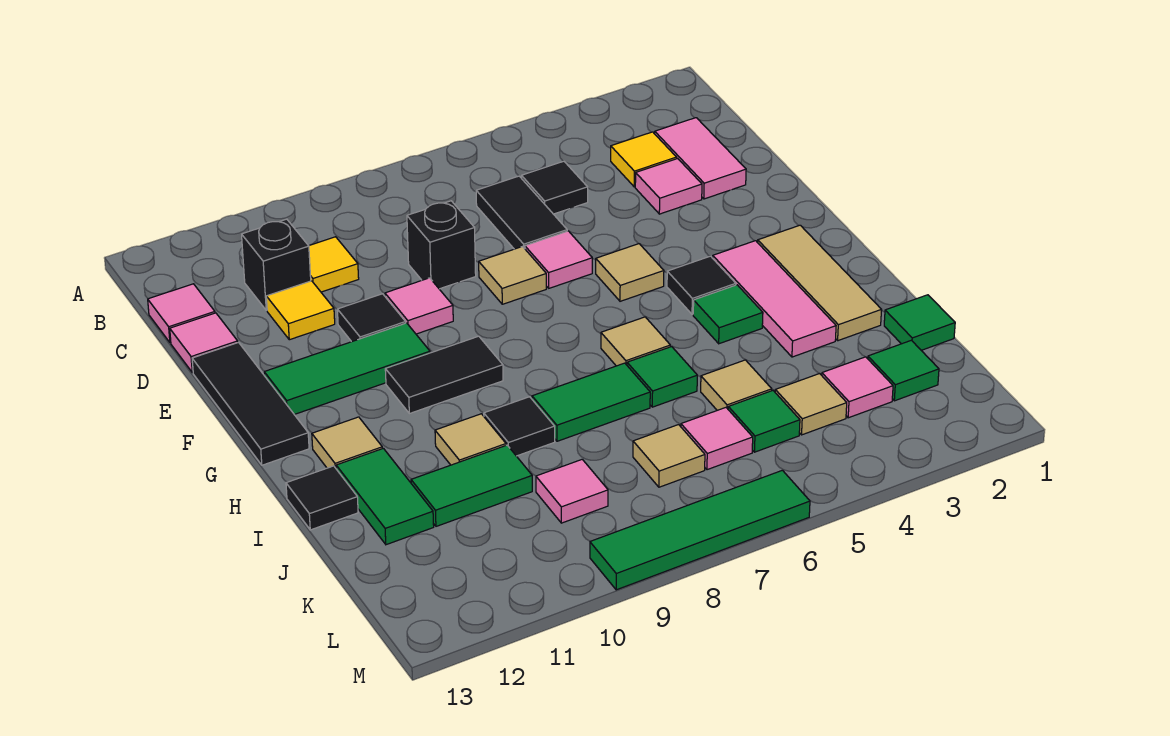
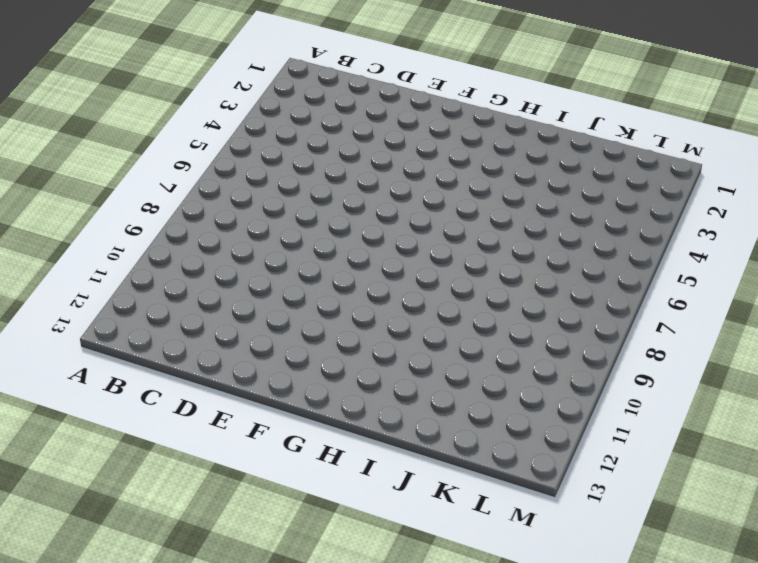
none -> pink tile C2:D2 level 1
none -> yellow tile C3 level 1
none -> black tile C5 level 1
none -> black tile C6:D6 level 1

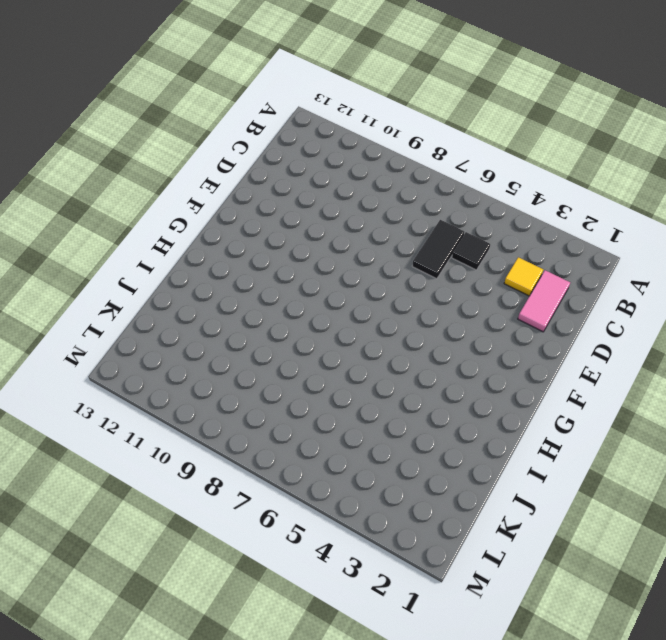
none -> yellow tile C10 level 1
none -> black brick C11 level 1
none -> pink tile C13 level 1
none -> pink tile D3 level 1

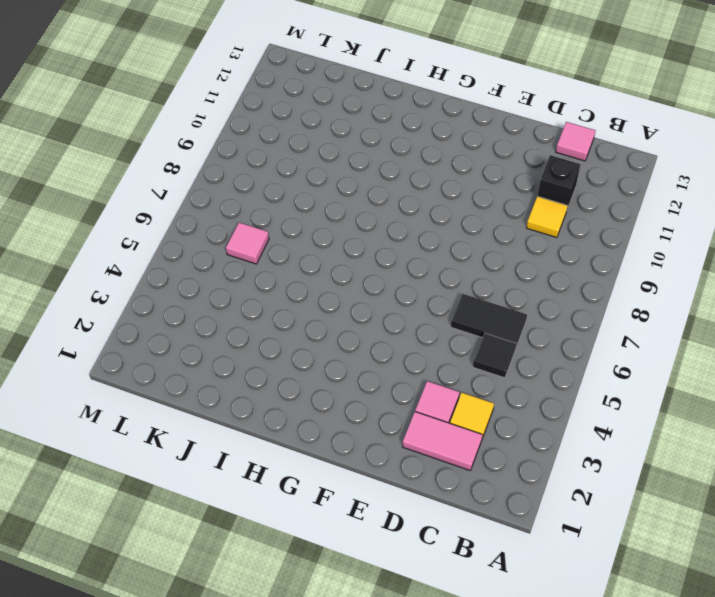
none -> black brick D8 level 1
none -> yellow tile D11 level 1
none -> pink tile D13 level 1
none -> pink tile E6 level 1

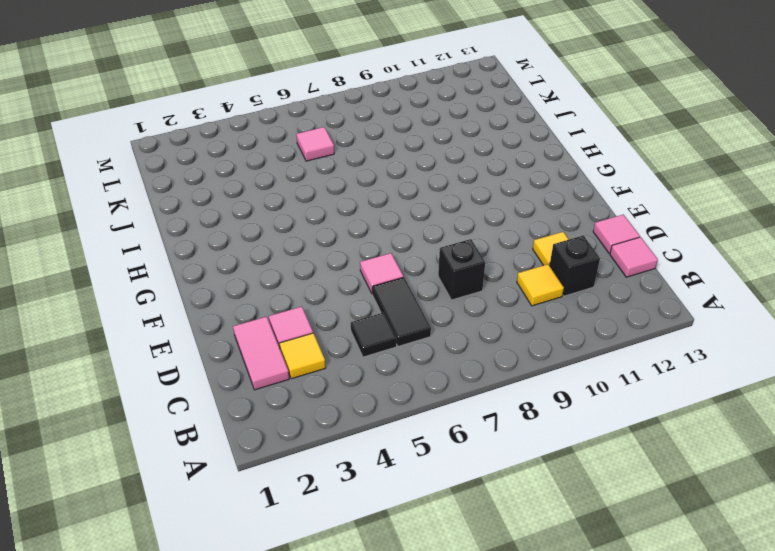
none -> tan tile E7 level 1
none -> pink tile E9 level 1
none -> black tile E10 level 1
none -> black tile E13:G13 level 1

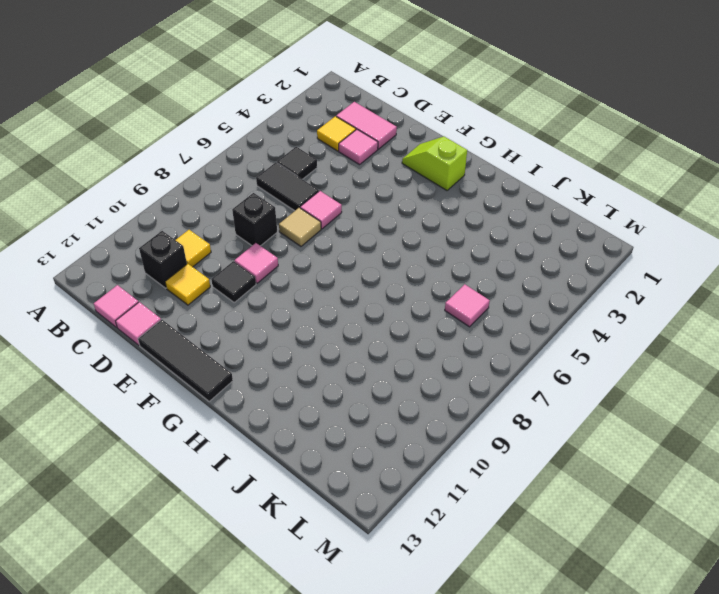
lime slope F2:G2 level 1 top G -> tan tile G2:I2 level 1
none -> tan tile F5 level 1
none -> green tile F10:F12 level 1
none -> pink tile G3:I3 level 1
none -> black tile G4 level 1

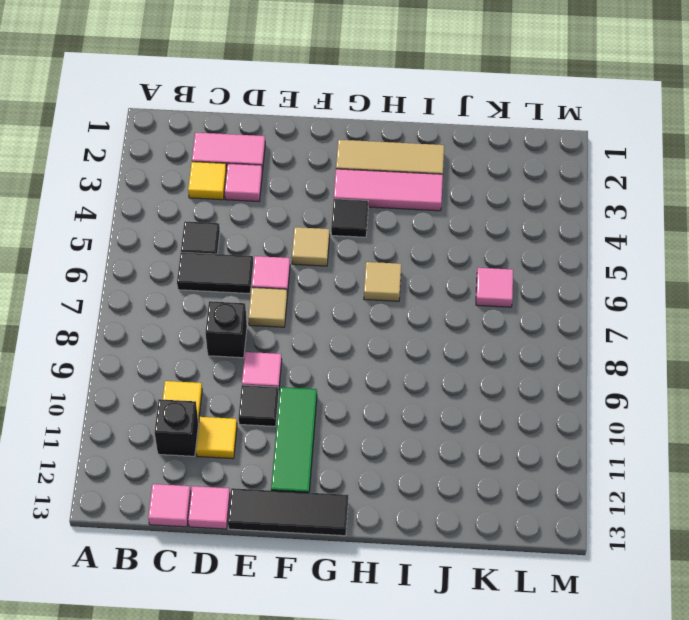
none -> black tile G9:G10 level 1
none -> green tile H4 level 1
none -> tan tile H12 level 1
none -> green tile I6 level 1

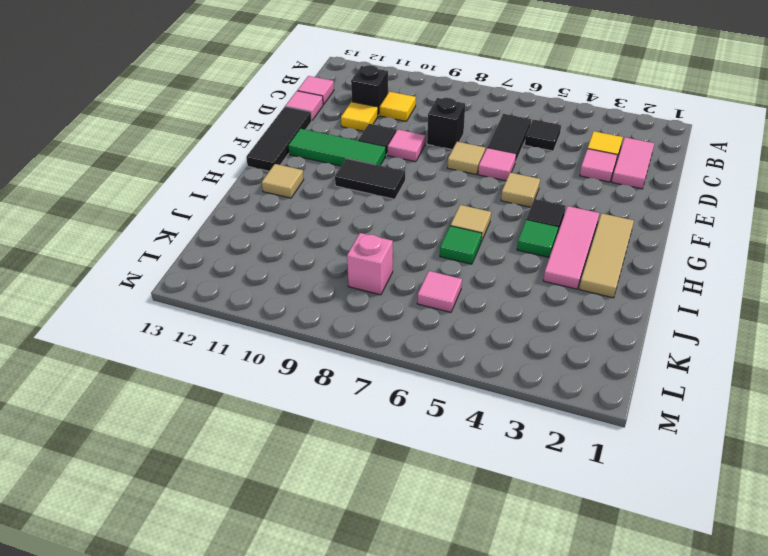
pink brick K8 level 1 -> none
none -> green tile I7:I8 level 1
none -> black tile I9 level 1
none -> tan tile I10 level 1
none -> green tile I12:J12 level 1

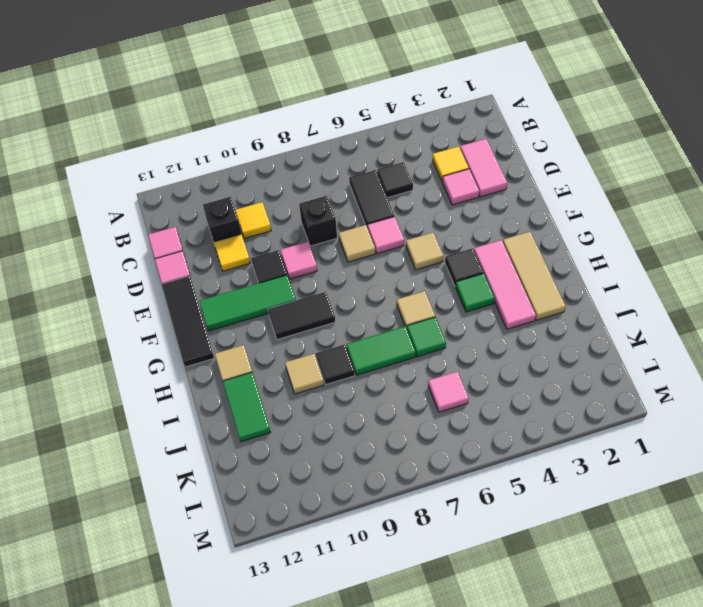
none -> black tile I13 level 1
none -> green tile J1 level 1
none -> tan tile J5 level 1
none -> green tile J10:J11 level 1

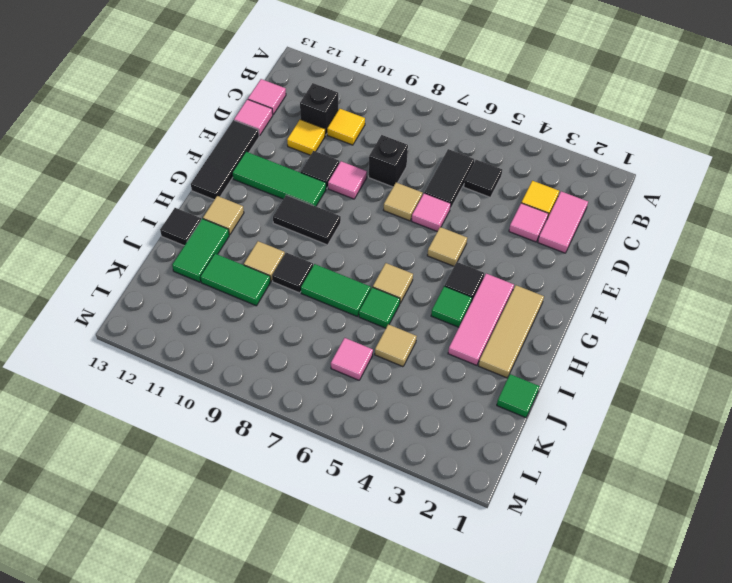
none -> green tile K2 level 1
none -> pink tile K3 level 1
none -> tan tile K4 level 1
none -> green tile K5 level 1

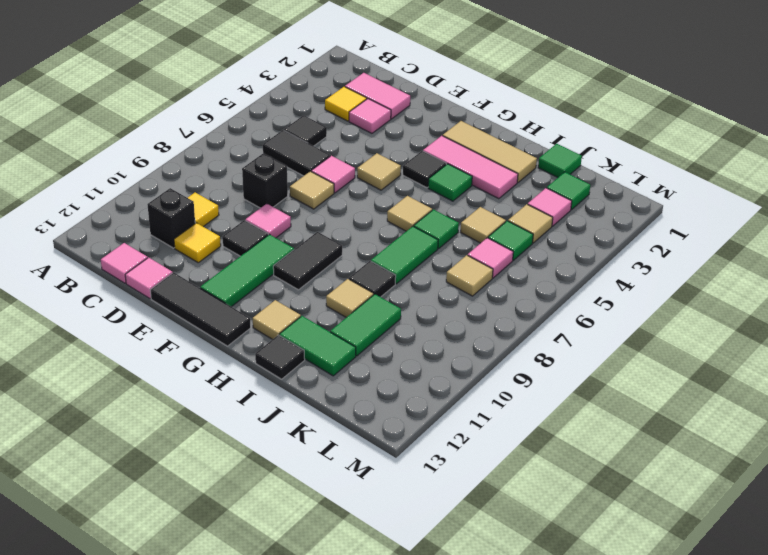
none -> pink tile K9 level 1
none -> green tile M6:M9 level 1

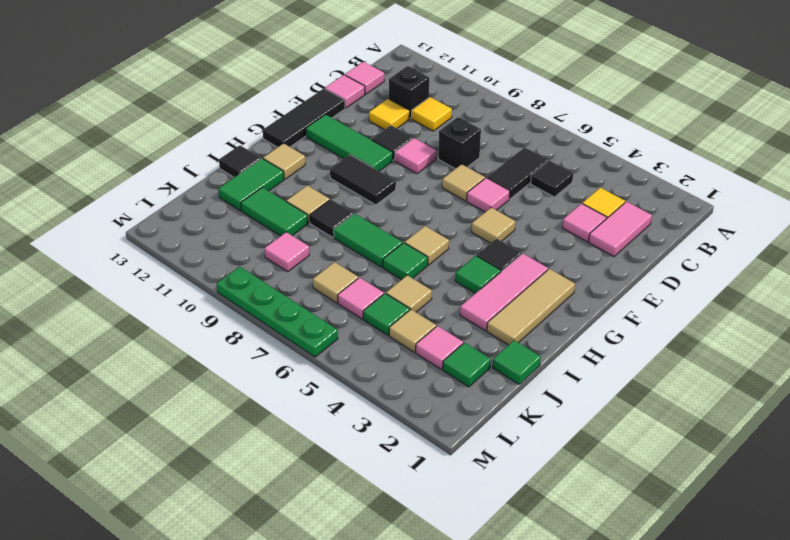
green plate M6:M9 level 1 -> green tile M6:M9 level 1

